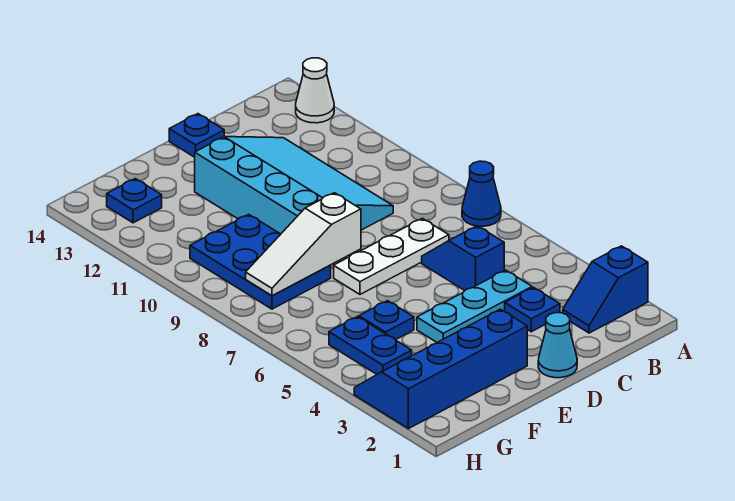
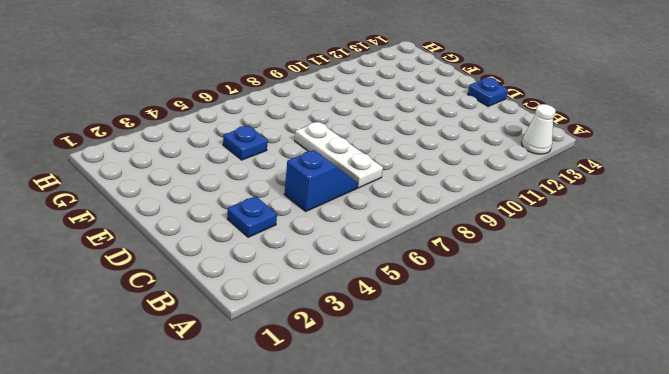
none -> blue slope A2:B2 level 1 top A
none -> blue cone A7 level 1
none -> cyan plate C4:E4 level 1

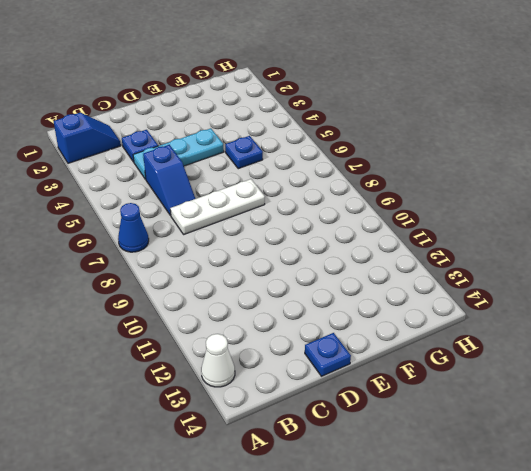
none -> cyan slope C9:E12 level 1 top E
none -> cyan cone D1 level 1
none -> blue slope E2:H3 level 1 top 2

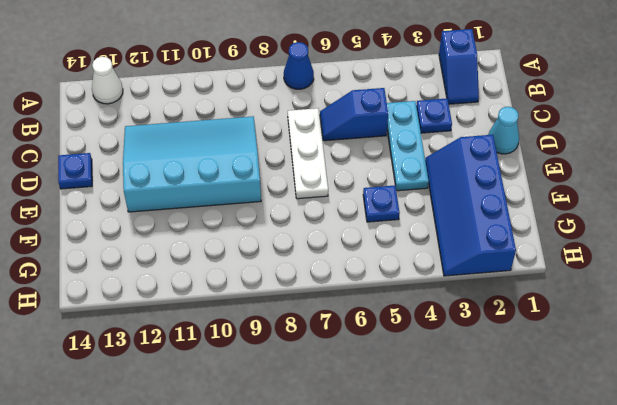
none -> blue plate F8:G10 level 1
none -> blue plate G4:G5 level 1
none -> blue plate G13 level 1

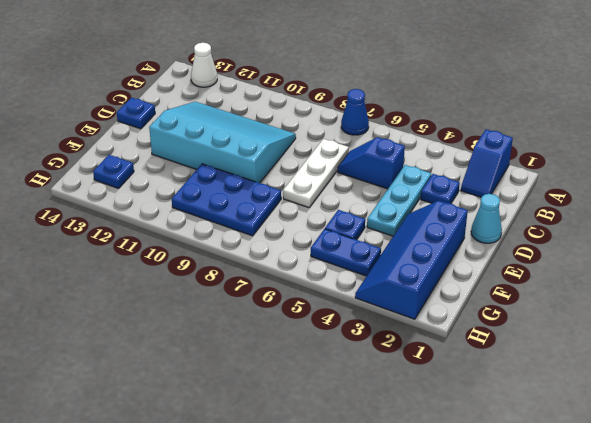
none -> white slope E8:G8 level 2 top E

